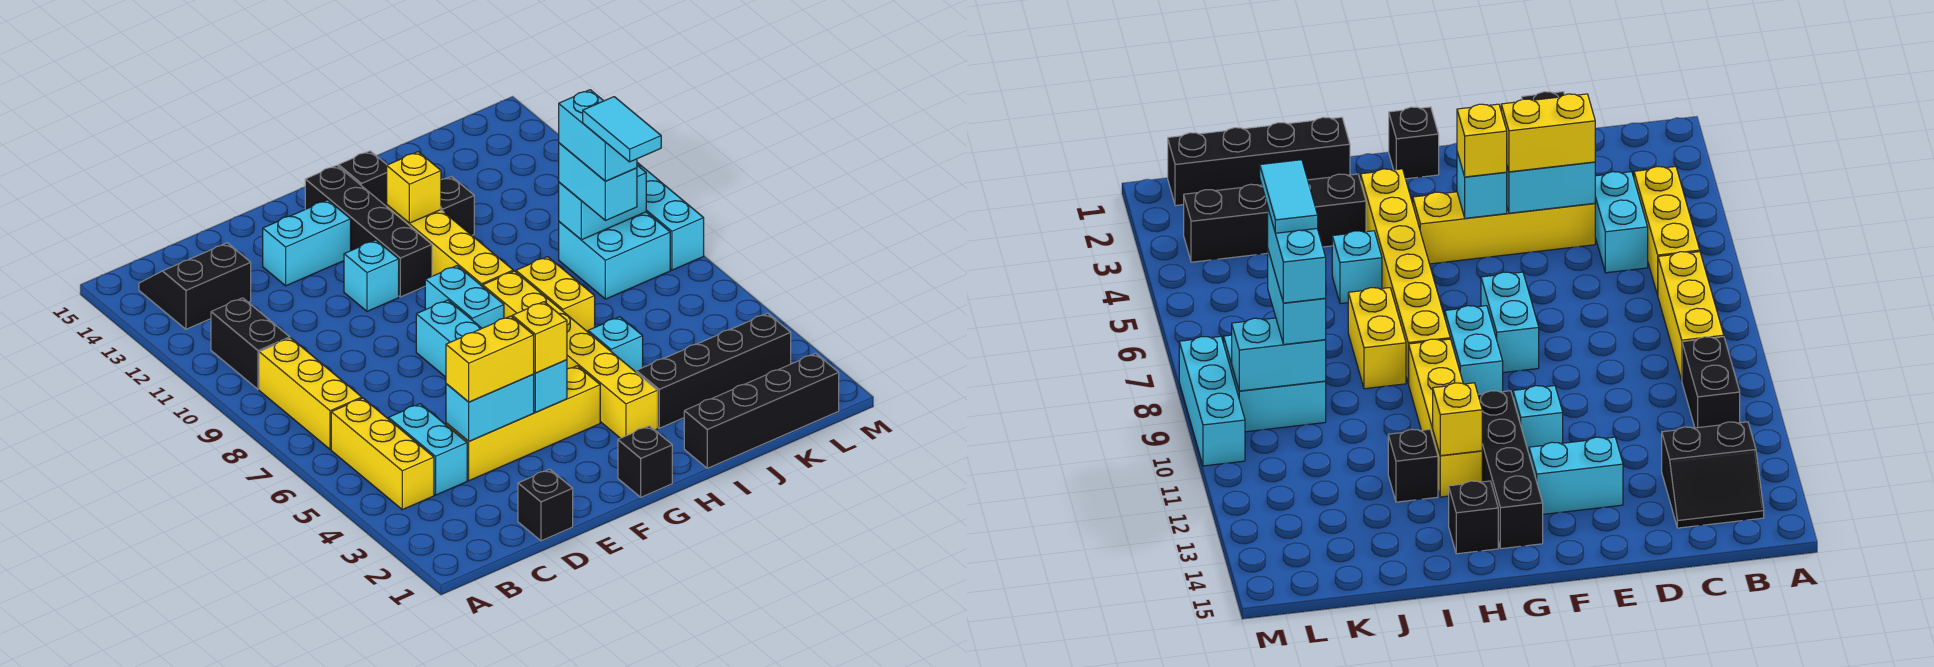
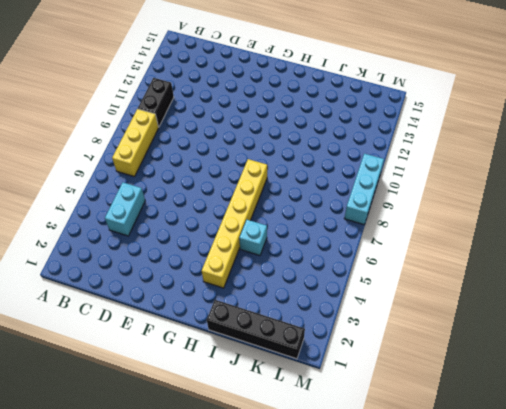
none -> yellow brick B4:B6 level 1
none -> black slope B13:C14 level 1 top 13
none -> black brick D1 level 1
none -> yellow brick D4:G4 level 1

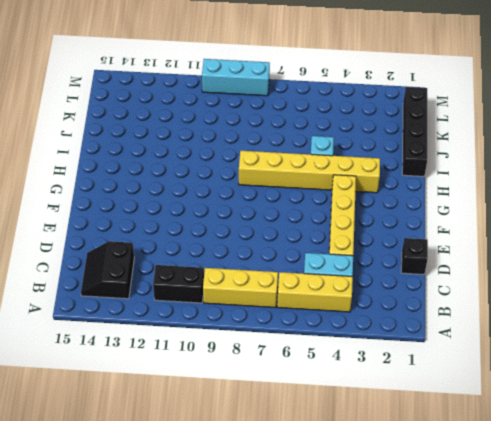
none -> cyan brick E13:F13 level 1
none -> cyan brick F7:F8 level 1
none -> cyan brick F11 level 1
none -> black brick G1 level 1

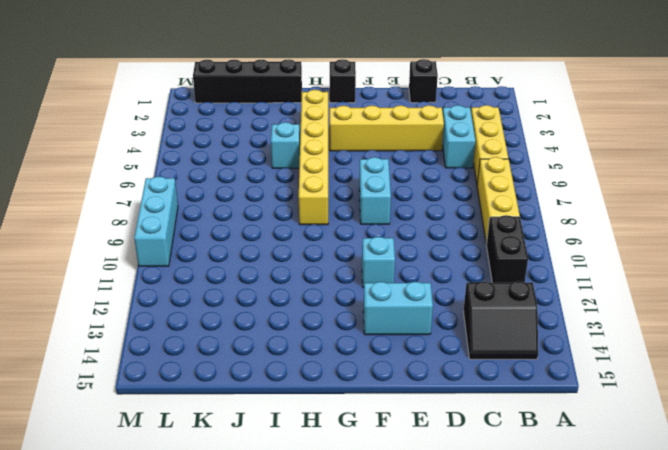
none -> cyan brick G8:G9 level 1
none -> black brick G11:G14 level 1
none -> yellow brick H9:H12 level 1
none -> black brick H14 level 1

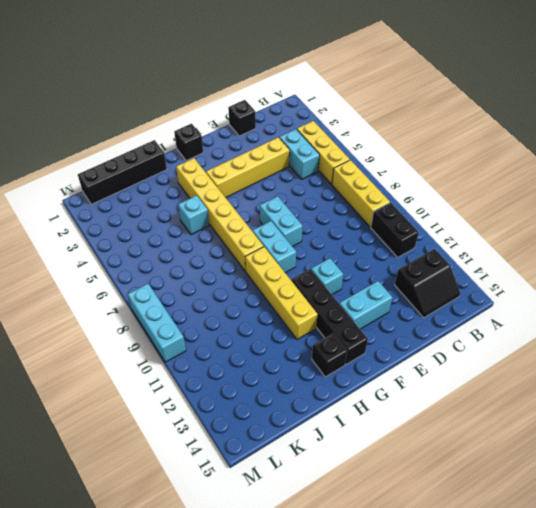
none -> black brick I3:L3 level 1
none -> yellow brick I7:I8 level 1
none -> black brick I12 level 1
none -> cyan brick K8:L9 level 1

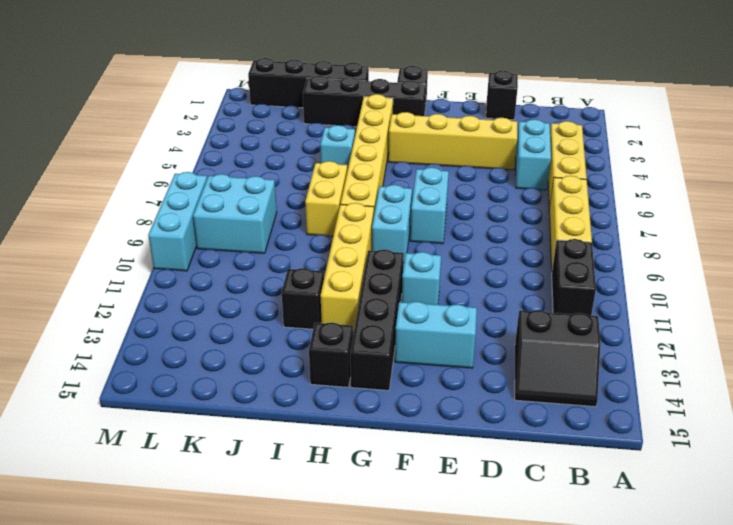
black brick G2:J2 level 1 -> black brick I3:L3 level 1
none -> cyan brick D4:E4 level 2
none -> cyan brick F4 level 2
none -> yellow brick H12 level 2
none -> cyan brick K9:L9 level 2

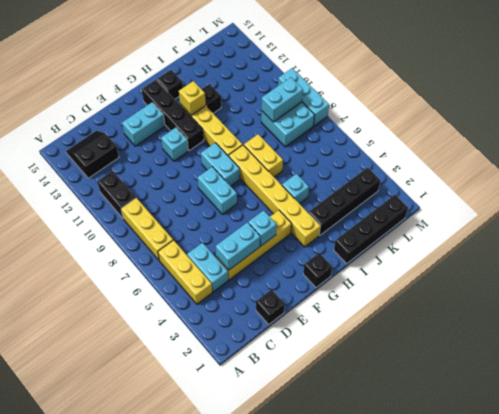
none -> yellow brick D4:E4 level 3
none -> yellow brick F4 level 3
none -> cyan brick K8:K9 level 3
none -> cyan brick K8:K9 level 4

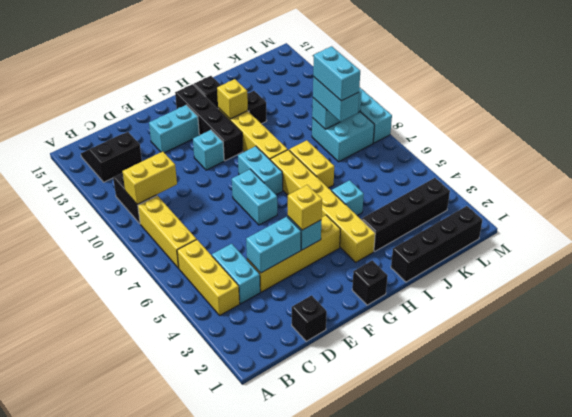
yellow brick B10:C10 level 2 -> yellow brick D4:E4 level 3
none -> cyan tile K7:K8 level 5

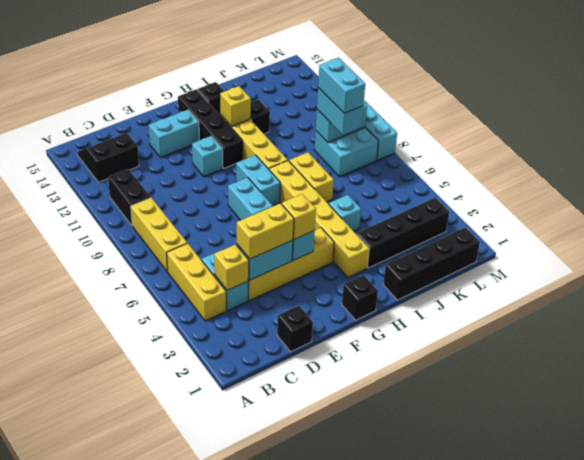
yellow brick C4 level 2 -> none
none -> cyan tile K7:K8 level 5

